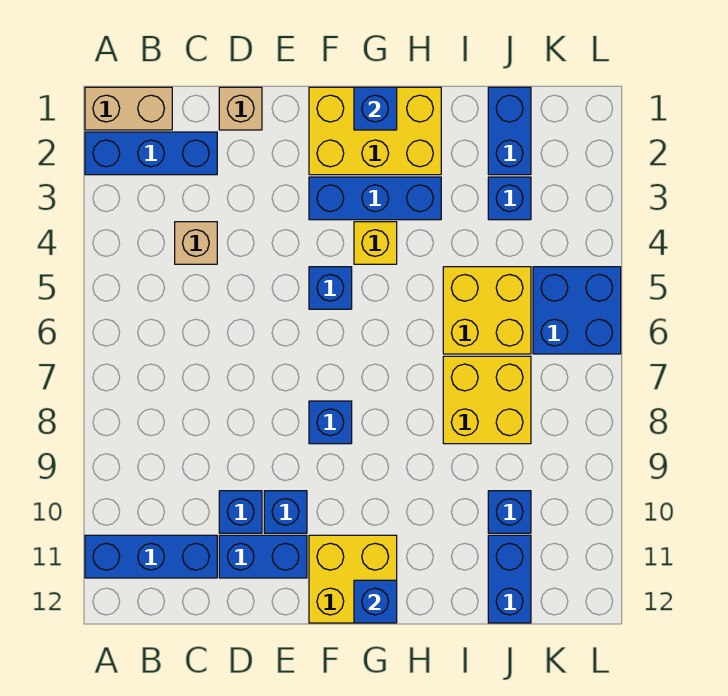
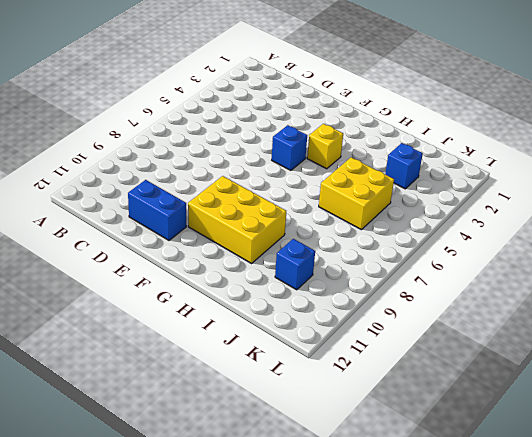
yellow brick F9:H10 level 1 -> yellow brick F1:H2 level 1
none -> tan brick A1:B1 level 1
none -> blue brick A2:C2 level 1
none -> blue brick A11:C11 level 1

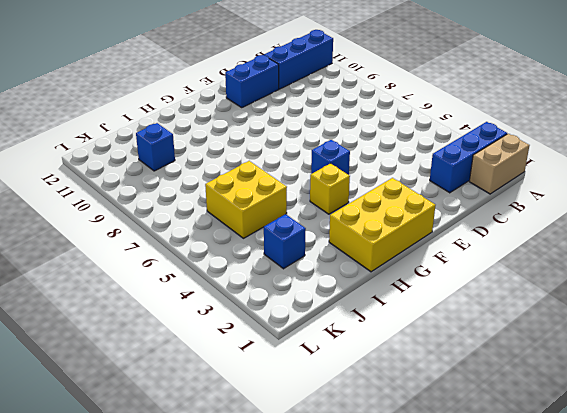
none -> tan brick C4 level 1
none -> tan brick D1 level 1
none -> blue brick D10 level 1

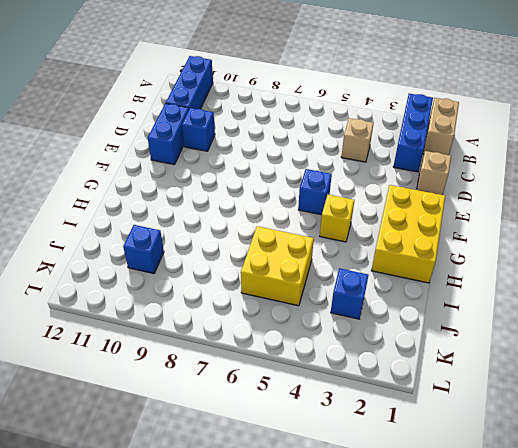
none -> blue brick E10 level 1
none -> blue brick F3:H3 level 1
none -> blue brick F8 level 1

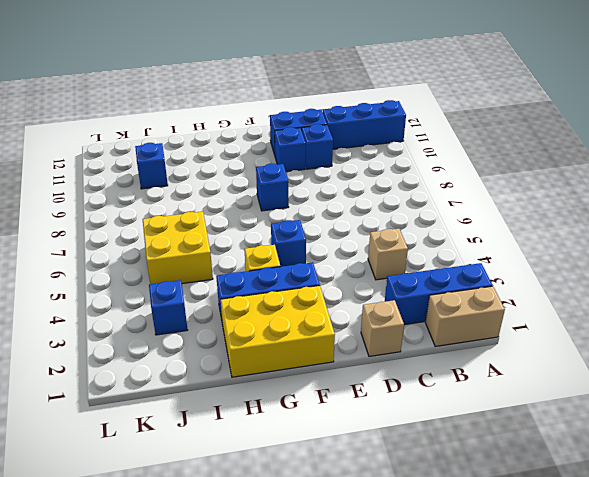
none -> yellow brick F11:G12 level 1
none -> yellow brick I7:J8 level 1
none -> blue brick J1:J2 level 1

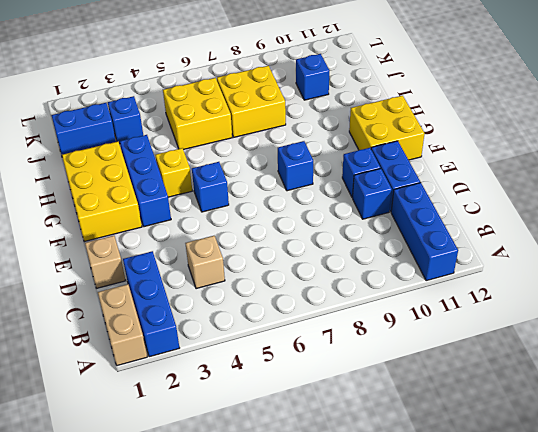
none -> blue brick J11:J12 level 1
none -> blue brick K5:L6 level 1
none -> blue brick G1 level 2

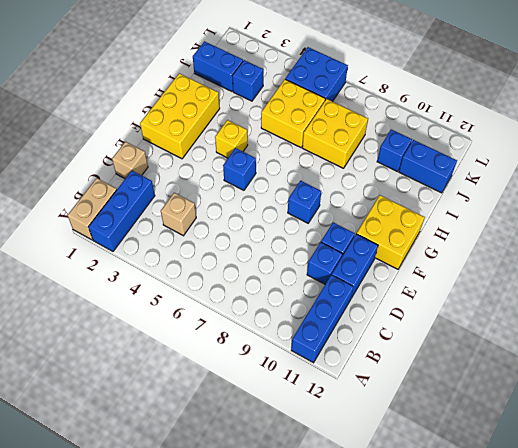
none -> blue brick F3:H3 level 1
none -> blue brick G1 level 2
none -> blue brick G12 level 2

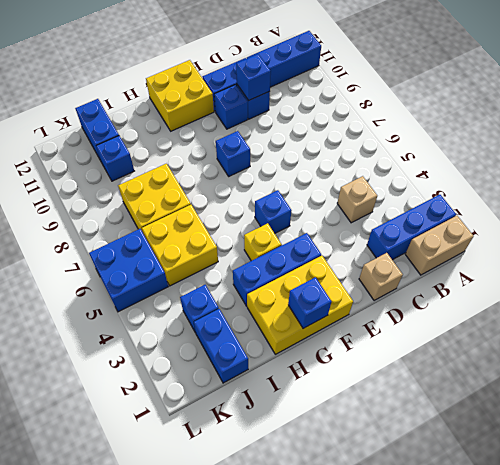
blue brick D10 level 2 -> blue brick G12 level 2

